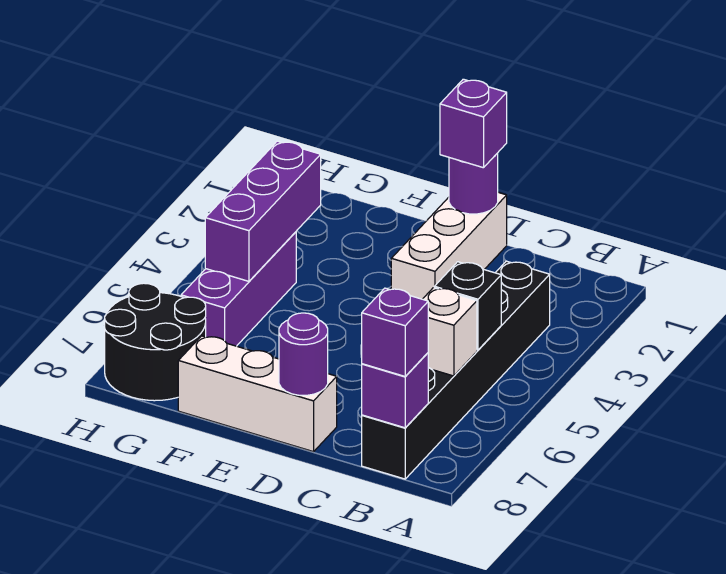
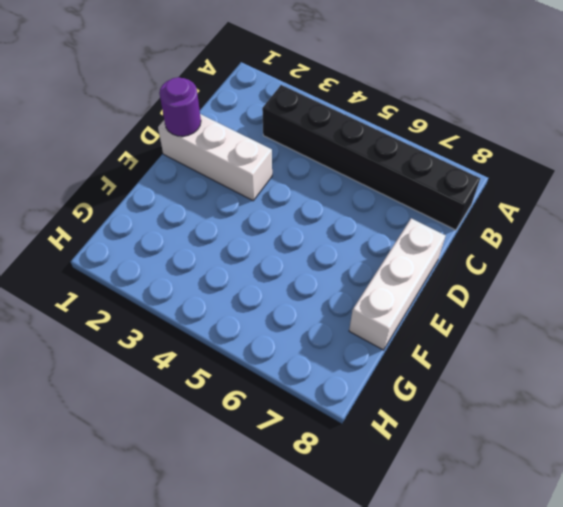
none -> purple brick G4:G6 level 1
none -> black round brick G7:H8 level 1
none -> black brick B5 level 2

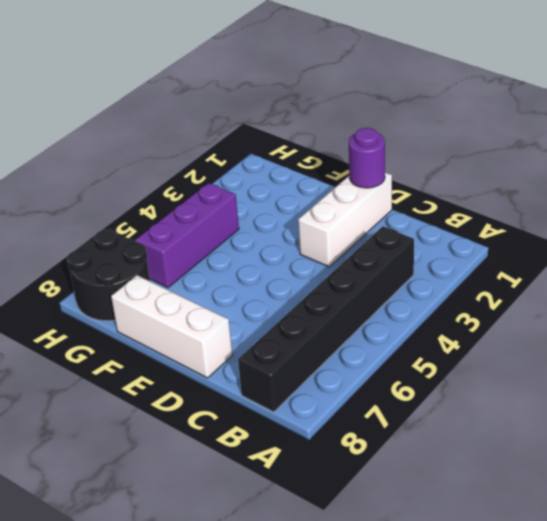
none -> black brick B5 level 2
none -> white brick B6 level 2
none -> purple brick B8 level 2

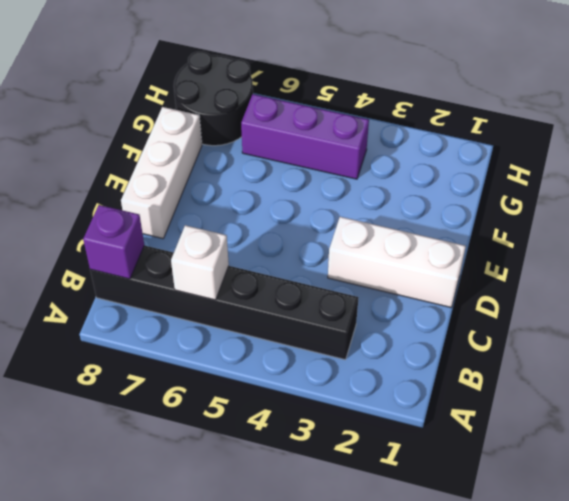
none -> black brick B5 level 2
none -> purple round brick D1 level 2
none -> purple round brick D8 level 2

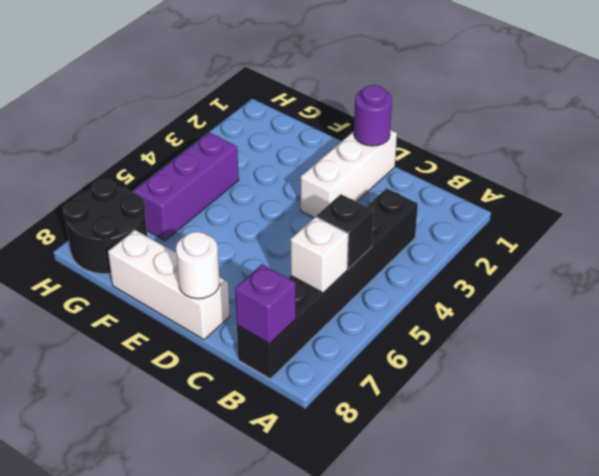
white round brick D8 level 2 -> purple round brick D8 level 2
none -> purple brick G3:G5 level 2
none -> purple brick B8 level 3
none -> purple brick D1 level 3

